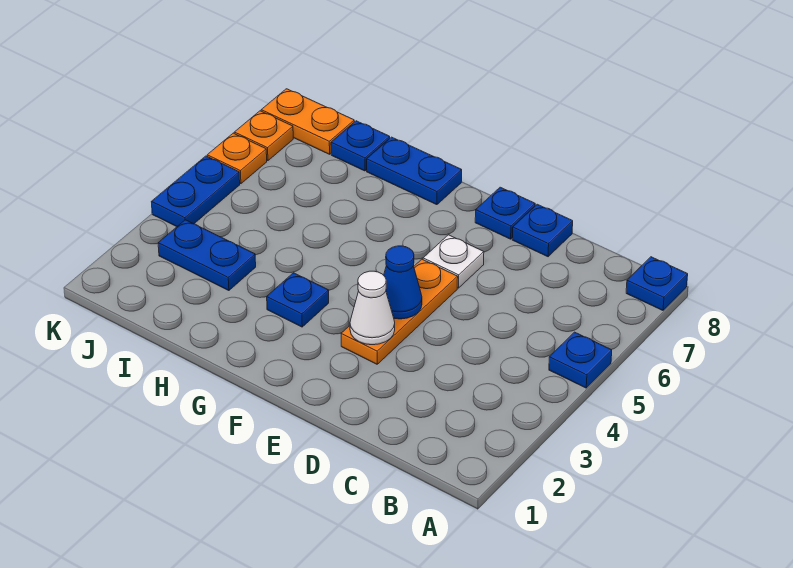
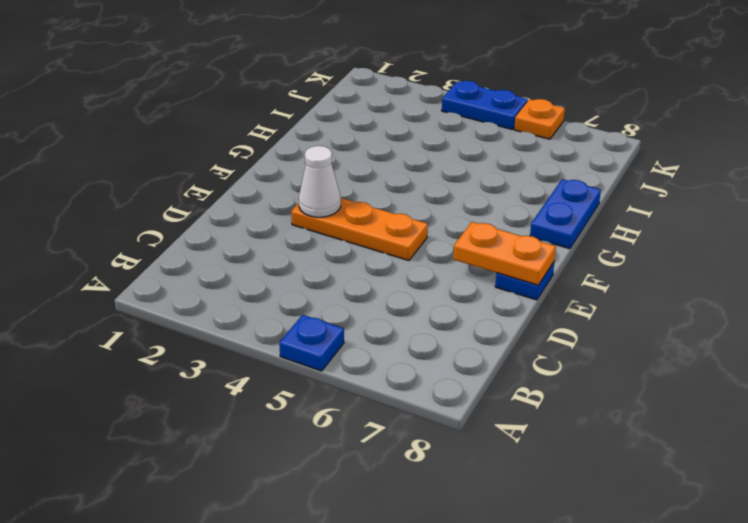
orange plate E7:E8 level 2 -> orange plate J8:K8 level 1
none -> blue plate A8 level 1
none -> blue plate D8 level 1
none -> white plate E6 level 1

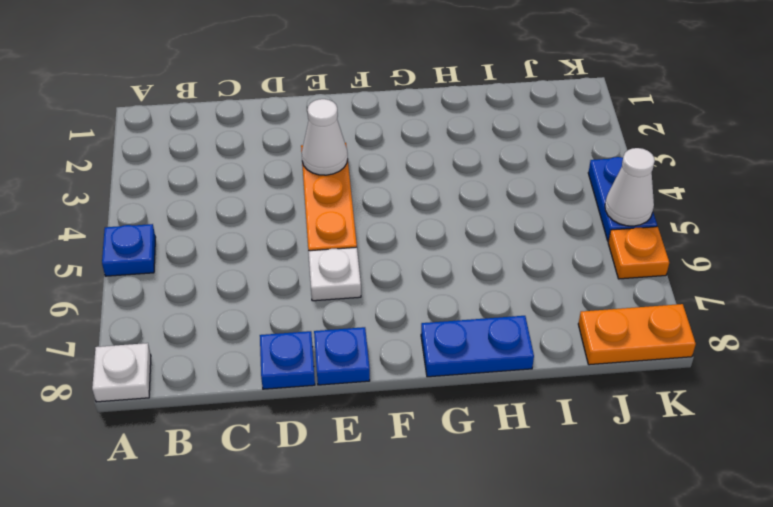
white plate A8 level 1 -> blue plate A8 level 1
white cone K5 level 2 -> none
none -> blue plate G3 level 1
none -> blue plate I3:J3 level 1
none -> blue plate I8 level 1

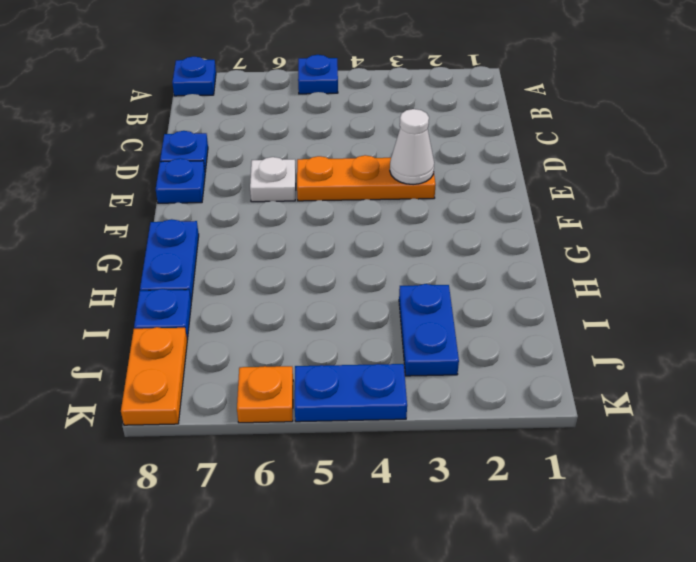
none -> blue plate G3 level 1
none -> orange plate K7 level 1
none -> blue cone E4 level 2

